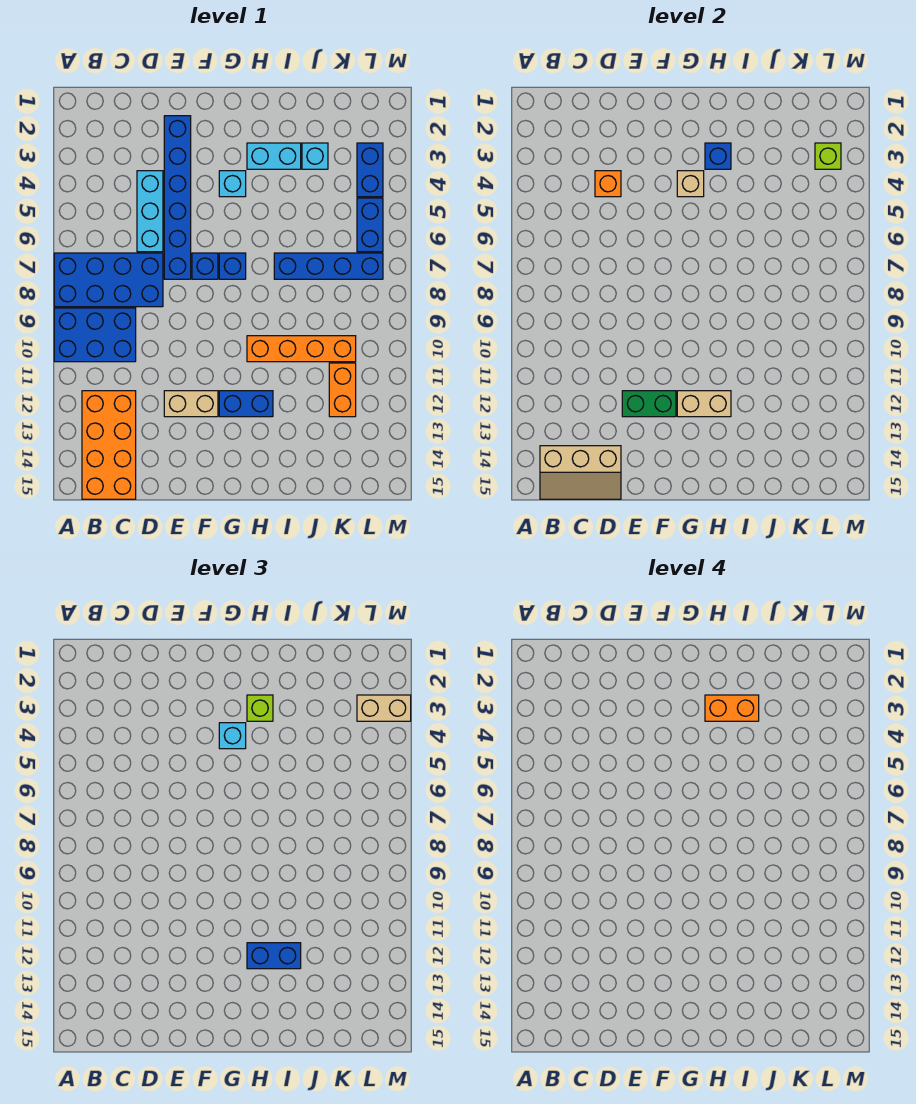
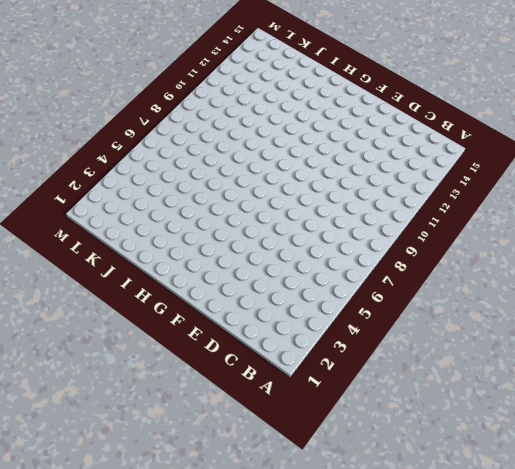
none -> blue brick A7:D8 level 1
none -> blue brick A9:C10 level 1
none -> orange brick B12:C15 level 1

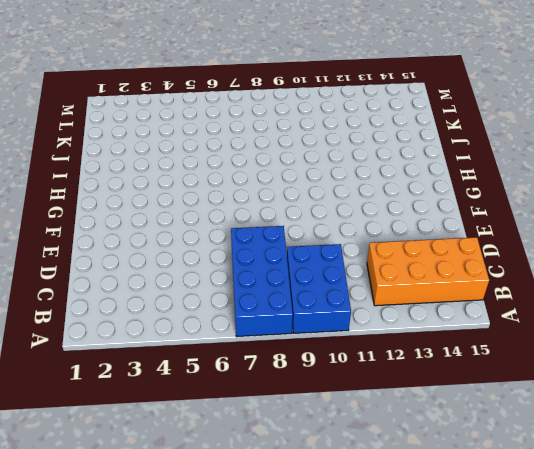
none -> cyan brick D4:D6 level 1
none -> blue brick E2:E7 level 1
none -> tan brick E12:F12 level 1

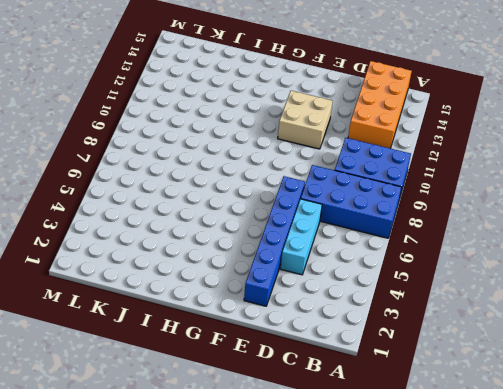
tan brick E11:F12 level 1 -> tan brick E12:F12 level 1
none -> blue brick F7 level 1
none -> cyan brick G4 level 1
none -> blue brick G7 level 1

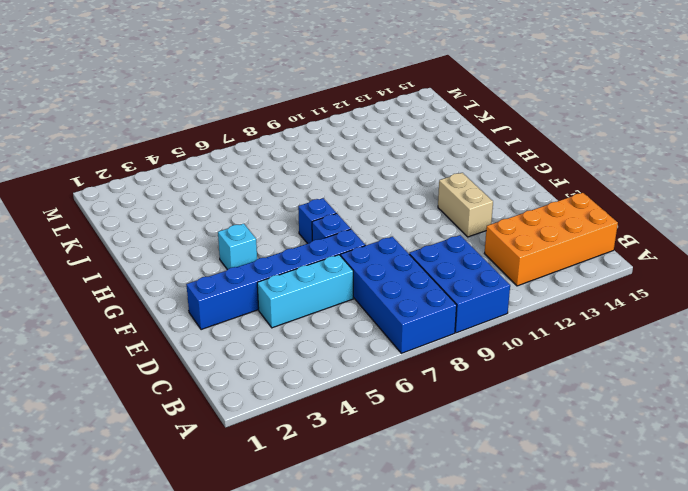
none -> blue brick G12:H12 level 1
none -> cyan brick H3:I3 level 1
none -> orange brick H10:K10 level 1

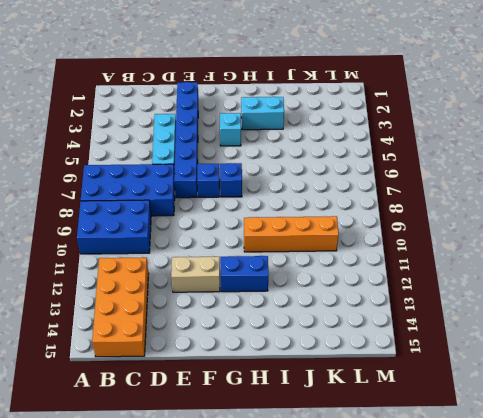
none -> blue brick I7:L7 level 1
none -> cyan brick J3 level 1
none -> orange brick K11:K12 level 1

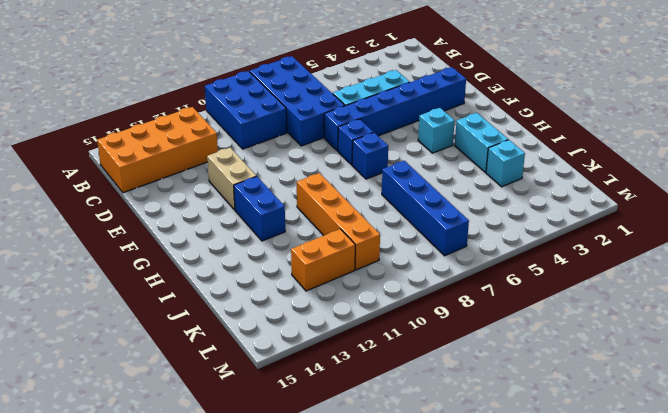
none -> blue brick L3:L4 level 1
none -> blue brick L5:L6 level 1
none -> tan slope B14:D15 level 2 top 14

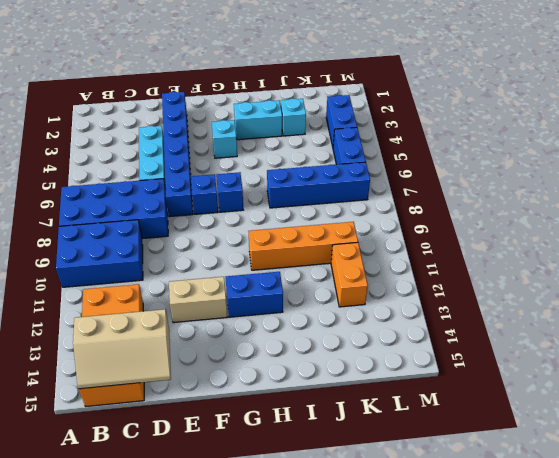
none -> orange brick D4 level 2
none -> green brick E12:F12 level 2
none -> tan brick G4 level 2

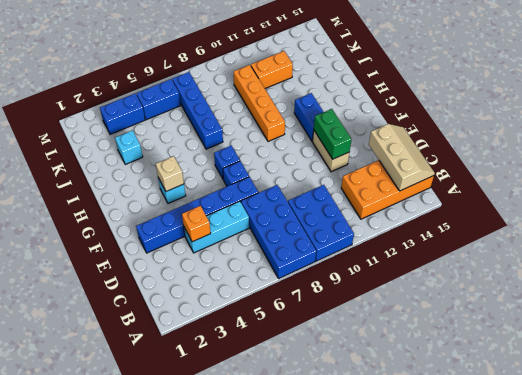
none -> cyan brick H3:I3 level 1
none -> tan brick G12:H12 level 2
none -> blue brick H3 level 2

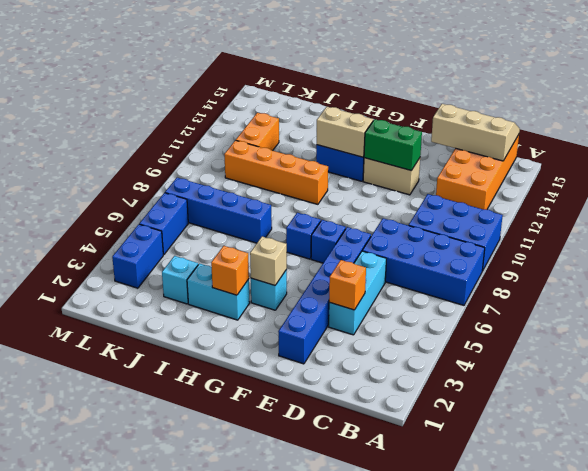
orange brick H3 level 2 -> blue brick H3 level 2
none -> lime brick L3 level 2
none -> cyan brick G4 level 3
none -> lime brick H3 level 3

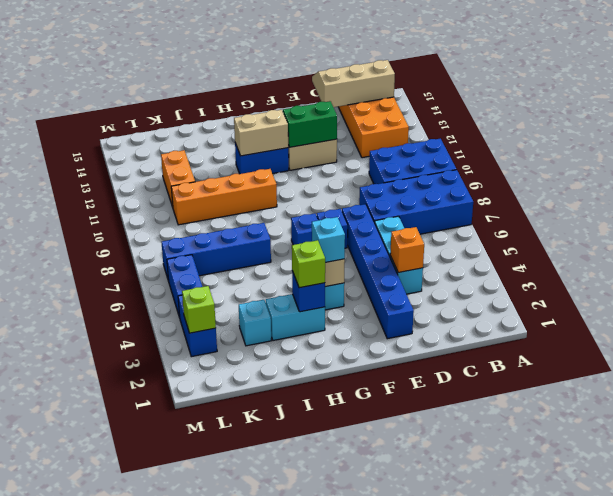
none -> blue brick H12:I12 level 3
none -> tan brick L3:M3 level 3
none -> orange brick H3:I3 level 4

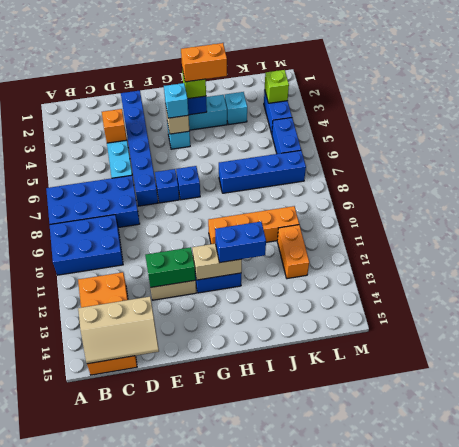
none -> tan brick L3:M3 level 3

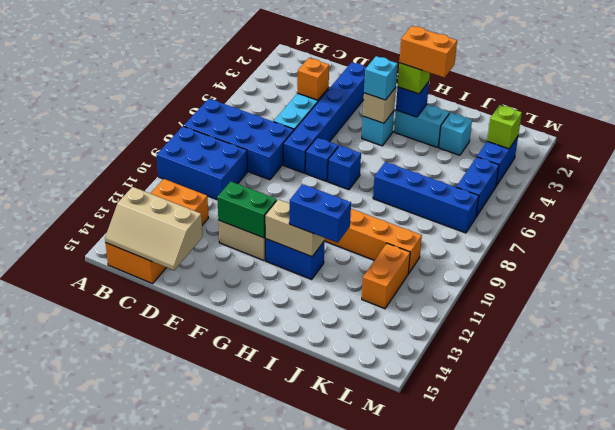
none -> tan brick L3:M3 level 3

